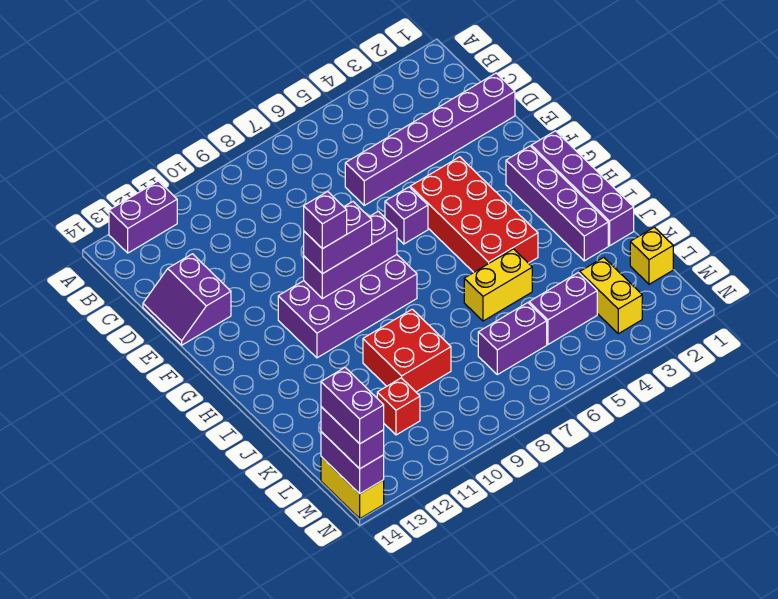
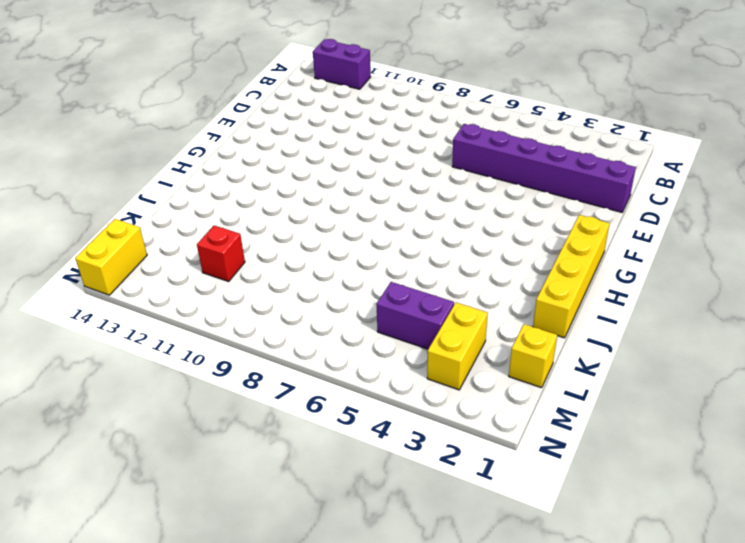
yellow brick G1:J1 level 1 -> purple brick G1:J1 level 1
none -> purple slope D13:E14 level 1 top 13
none -> red brick F4:I5 level 1
none -> purple brick F6 level 1

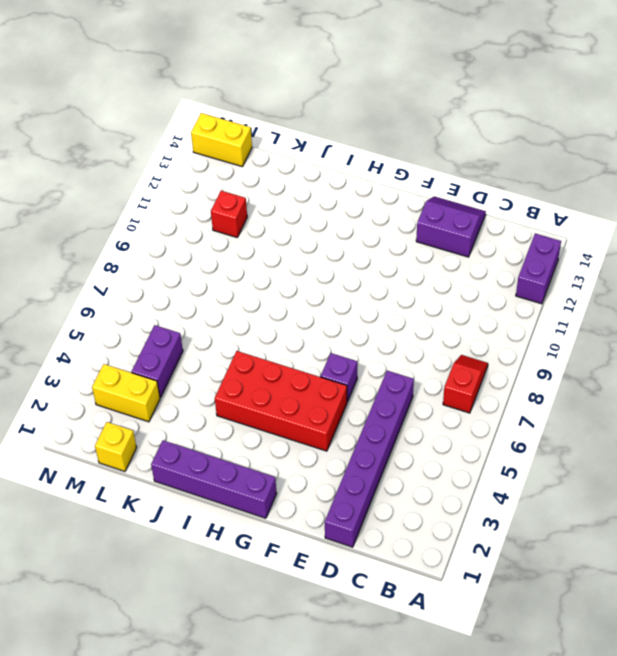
red slope B7:B8 level 1 top 7 -> none
none -> purple brick G2:J2 level 1
none -> purple brick G8:H11 level 1
none -> yellow brick J5:J6 level 1

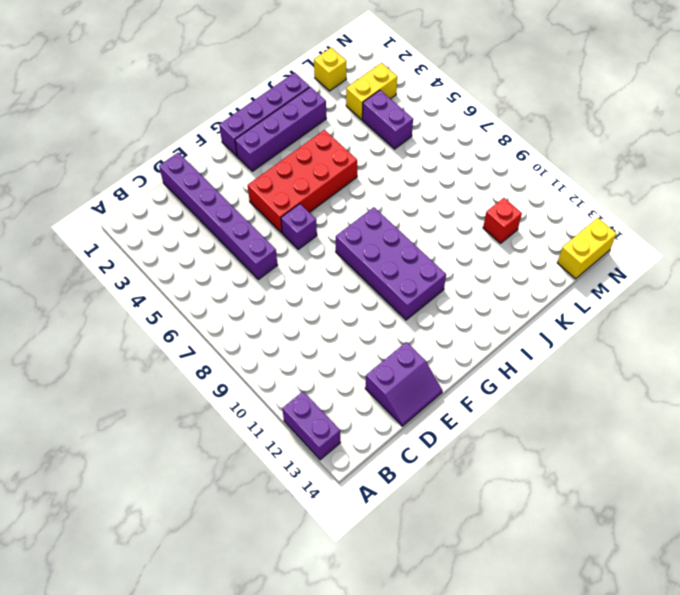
none -> yellow brick J5:J6 level 1
none -> red brick J9:K10 level 1
none -> purple brick L6:L7 level 1

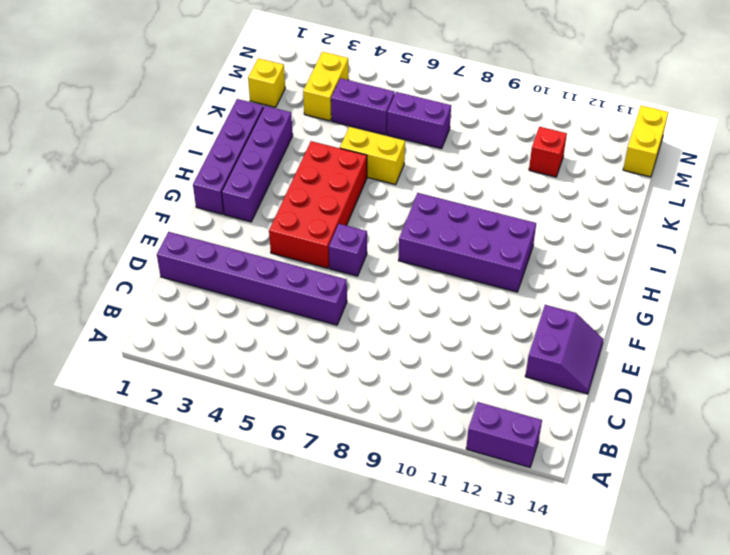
none -> red brick J9:K10 level 1
none -> purple brick G8:G10 level 2
none -> purple brick M14:N14 level 2

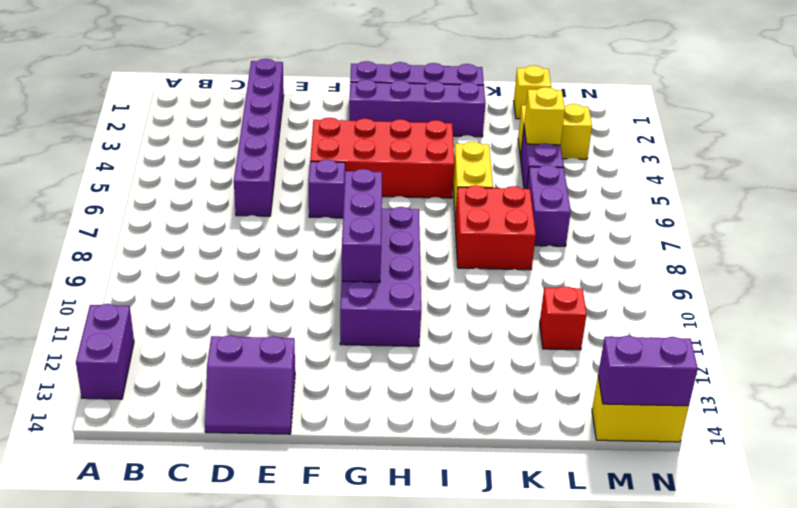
red brick J7:K8 level 1 -> red brick J9:K10 level 1
yellow brick L4 level 2 -> none
none -> purple brick G9:G10 level 3
none -> purple brick M14:N14 level 3
none -> purple brick G10 level 4

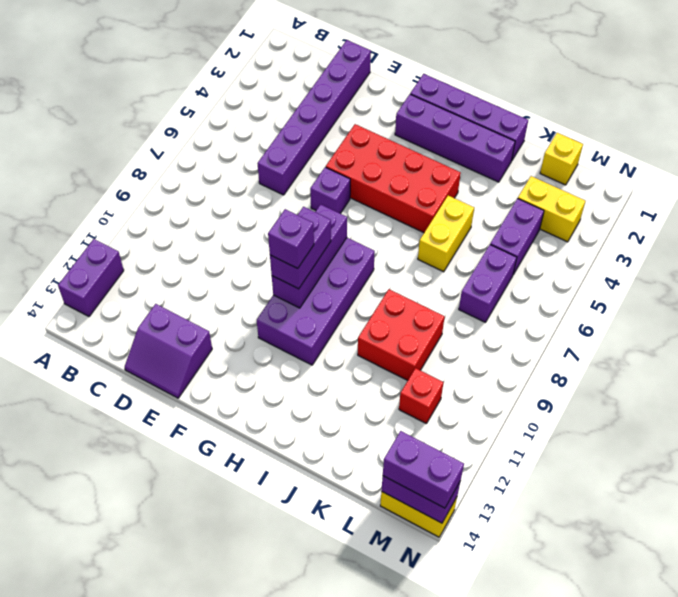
none -> purple brick M14:N14 level 4

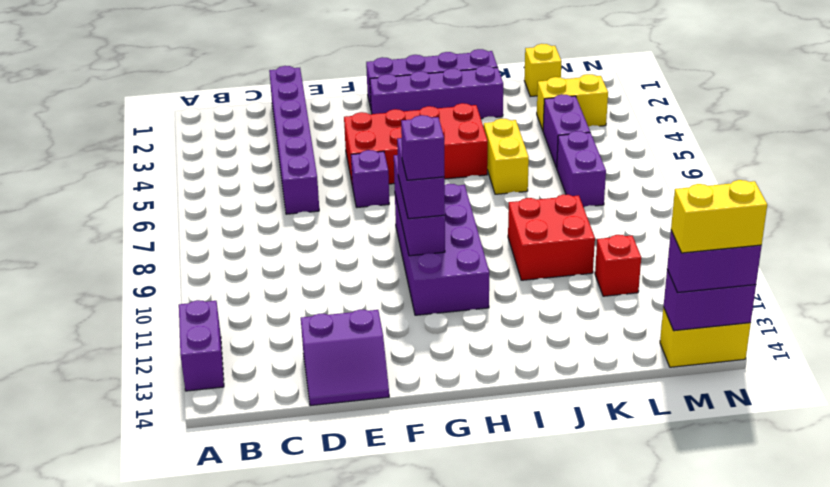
yellow brick M14:N14 level 4 -> purple brick M14:N14 level 4

